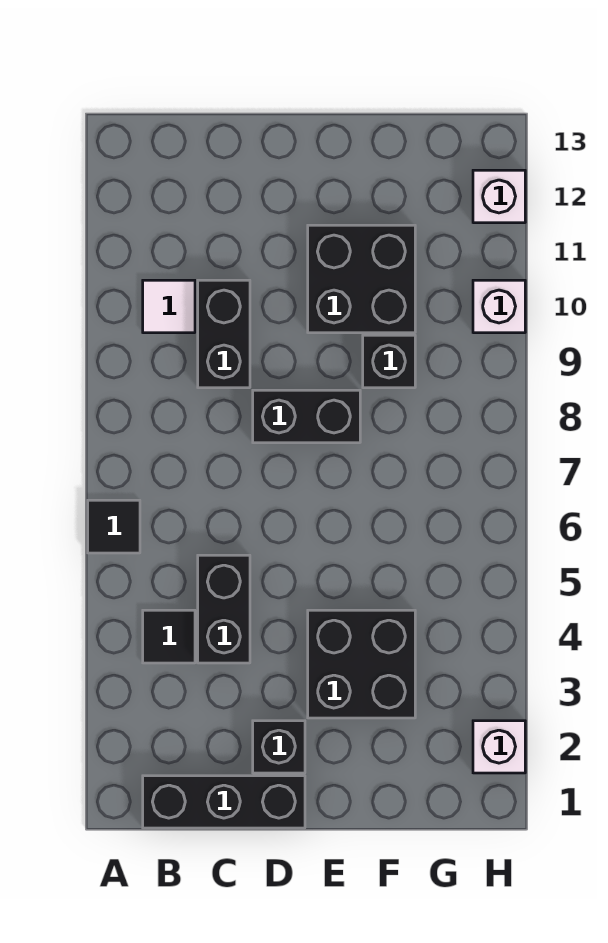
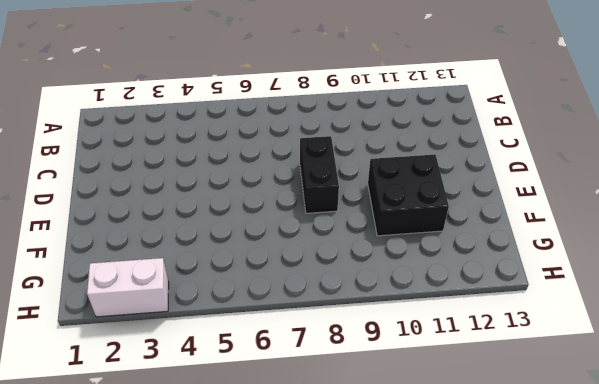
white brick H2:H3 level 1 -> white brick H2 level 1
none -> black tile A6 level 1
none -> black brick B1:D1 level 1
none -> black tile B4 level 1

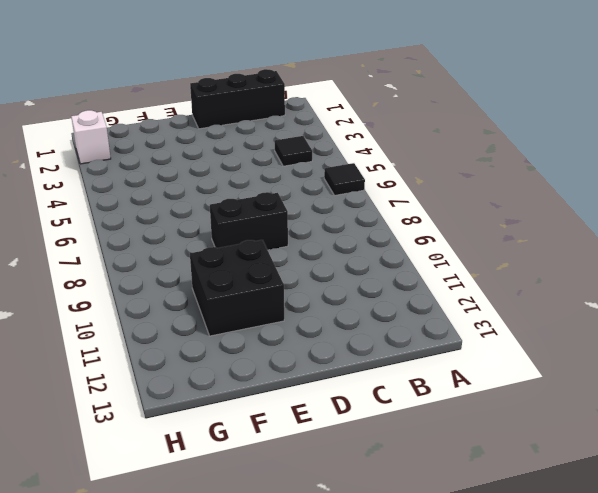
none -> white tile B10 level 1
none -> black brick C4:C5 level 1
none -> black brick C9:C10 level 1

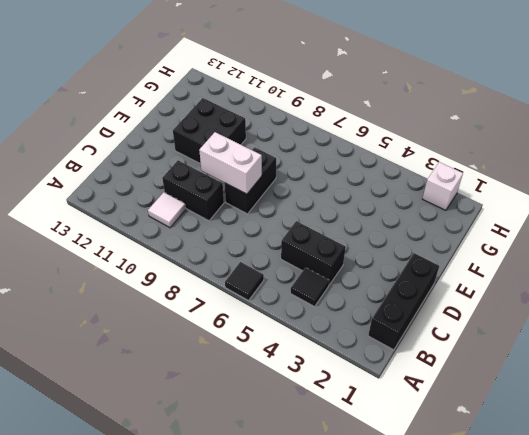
white brick D8:D9 level 2 -> none
none -> black brick D2 level 1
none -> black brick E3:F4 level 1
none -> black brick F9 level 1

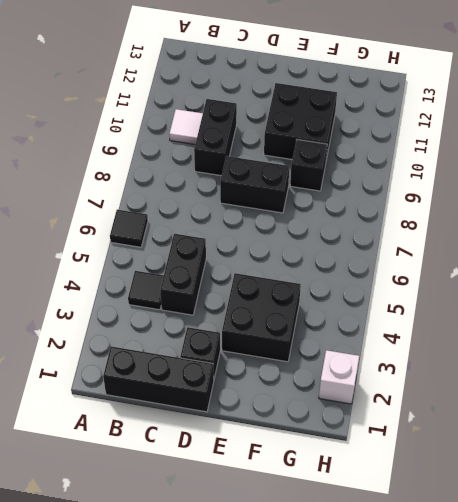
none -> white brick H10 level 1
none -> white brick H12 level 1

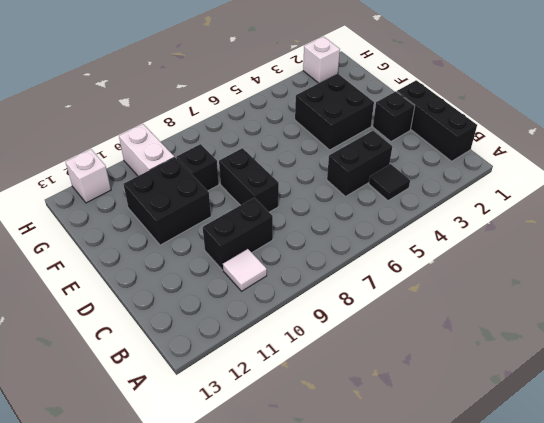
white brick G10:H10 level 1 -> white brick H10 level 1
none -> black tile A6 level 1

